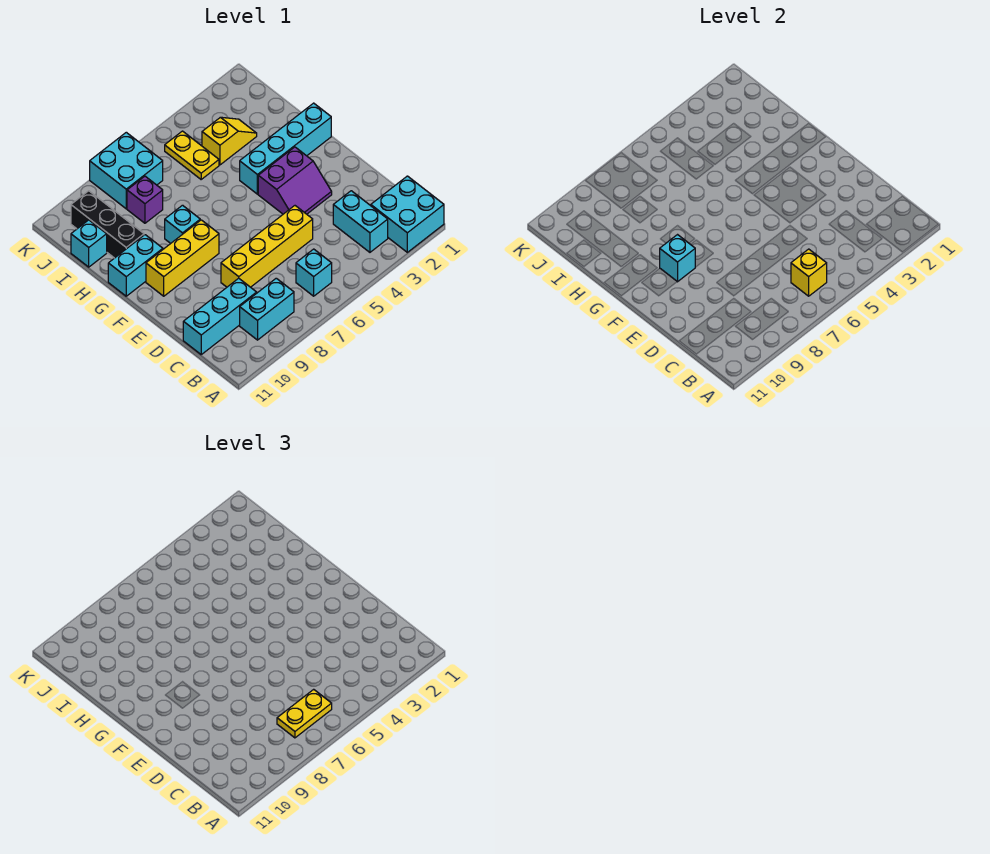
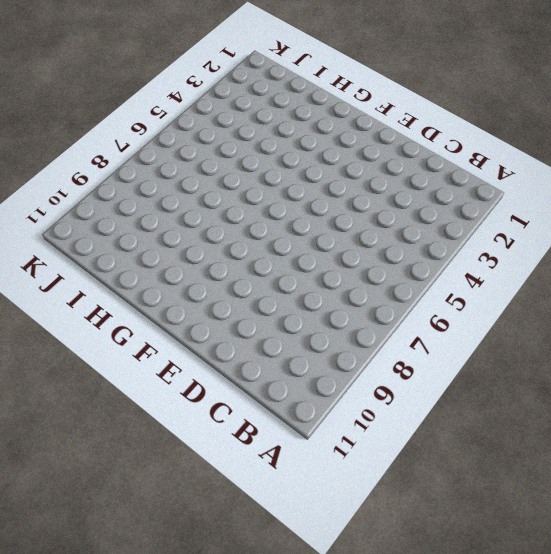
none -> cyan brick A1:B2 level 1
none -> cyan brick B3:C3 level 1
none -> cyan brick B6 level 1

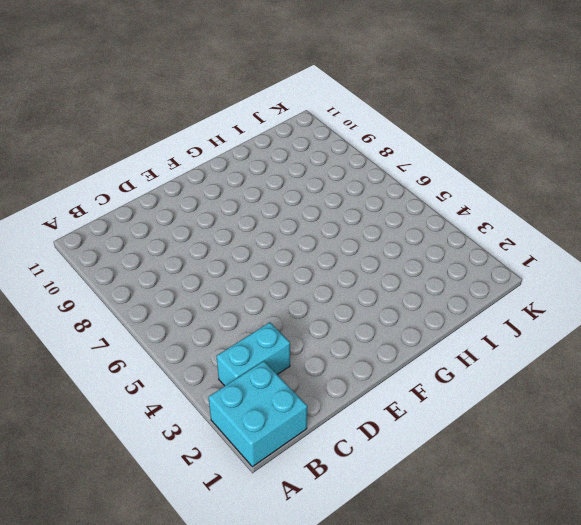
none -> cyan brick B6 level 1
none -> cyan brick B8:B9 level 1
none -> cyan brick C9:C11 level 1

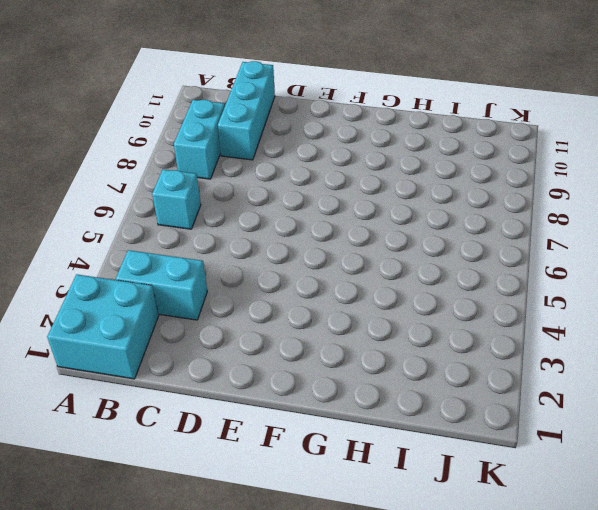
none -> yellow brick D5:D8 level 1
none -> purple slope E3:F4 level 1 top F
none -> yellow brick F8:F10 level 1

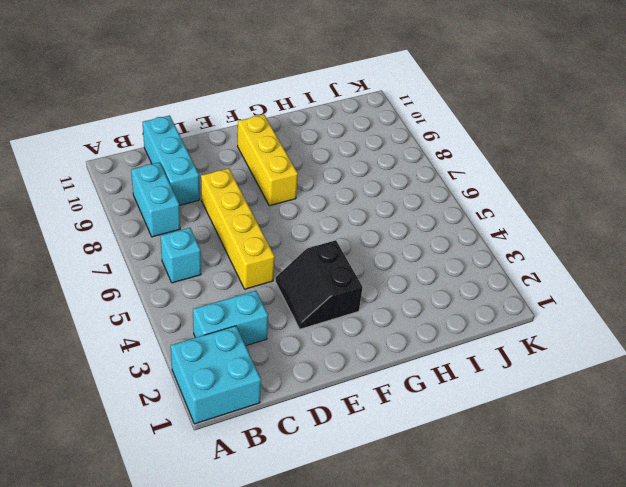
black slope E3:F4 level 1 top F -> purple slope E3:F4 level 1 top F
none -> cyan brick G1:G4 level 1
none -> cyan brick G8 level 1
none -> cyan brick G10:G11 level 1

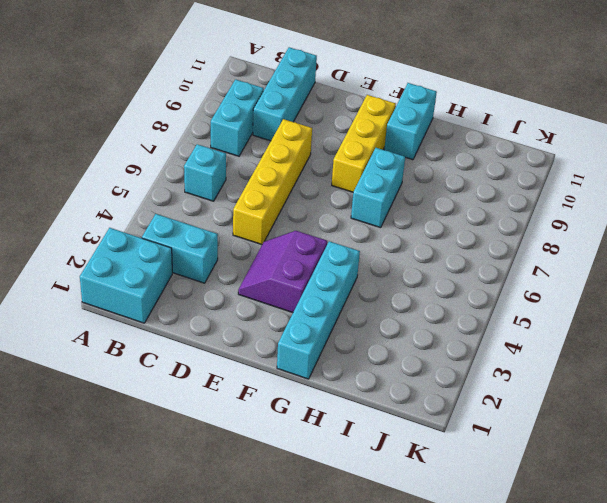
cyan brick G7:G8 level 1 -> cyan brick G8 level 1
none -> black brick H10:J10 level 1
none -> yellow slope I3:I4 level 1 top 4
none -> yellow plate I5:J5 level 1

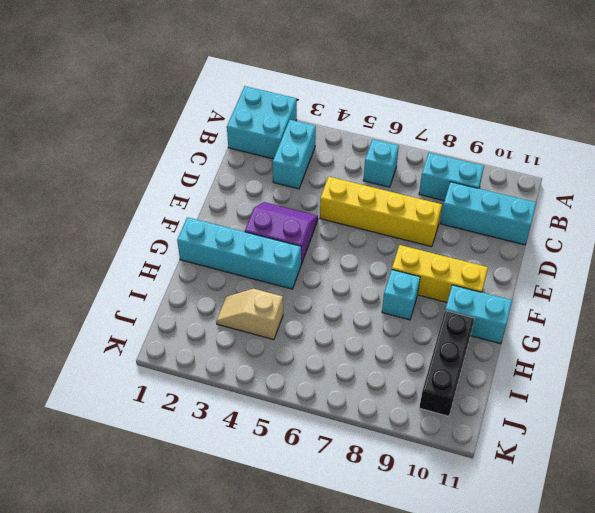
tan slope I3:I4 level 1 top 4 -> yellow slope I3:I4 level 1 top 4
none -> yellow plate I5:J5 level 1
none -> purple brick I8 level 1
none -> cyan brick I11 level 1

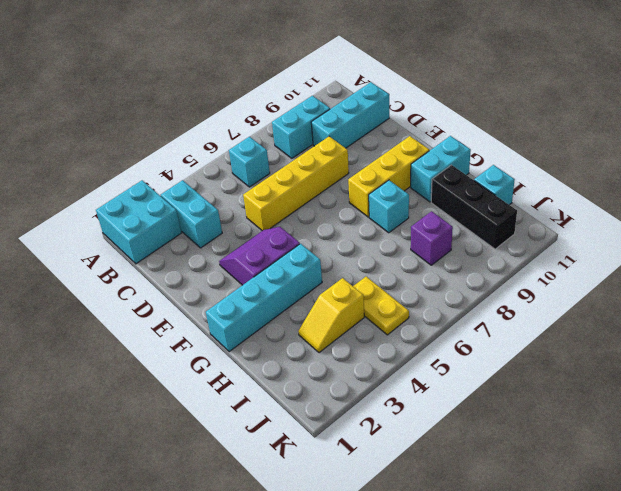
none -> cyan brick J7:K8 level 1
none -> yellow brick B6 level 2
none -> cyan brick F9 level 2

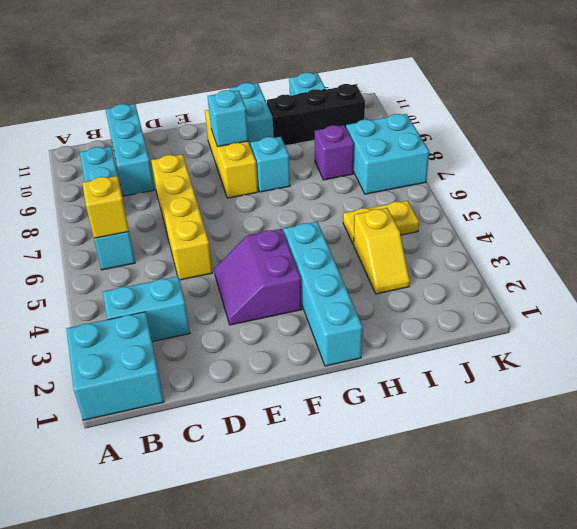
none -> yellow plate B6:B7 level 3

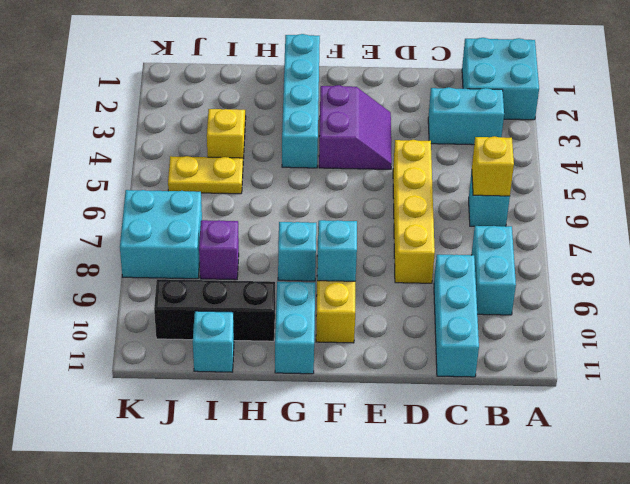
none -> yellow plate B6:B7 level 3

